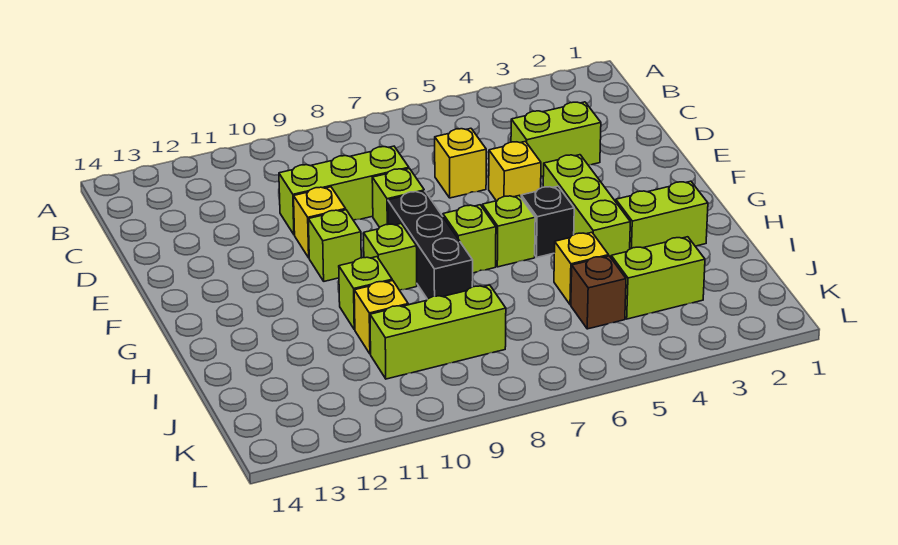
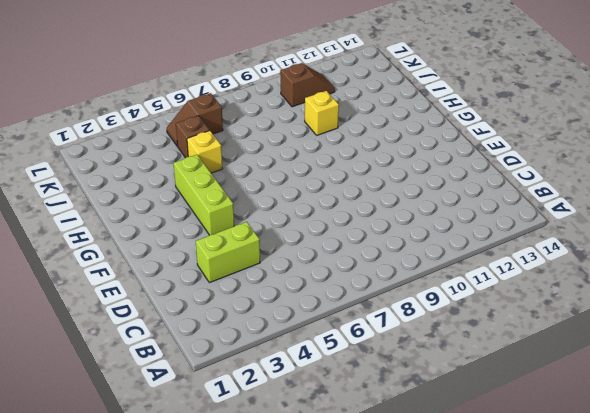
brown slope K5:K6 level 1 top 6 -> none
brown slope K10:K11 level 1 top 10 -> none
none -> yellow brick D6 level 1
none -> lime brick D8:D10 level 1
none -> yellow brick E5 level 1

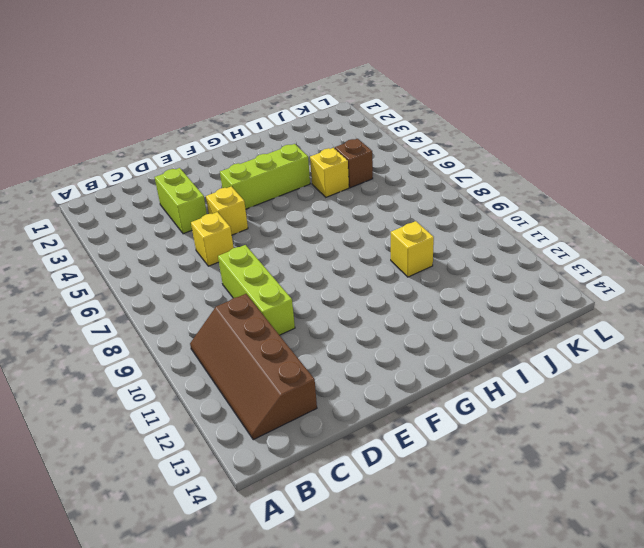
brown slope B10:C13 level 1 top C -> none
none -> lime brick E8 level 1
none -> yellow brick E10 level 1
none -> black brick F8:H8 level 1

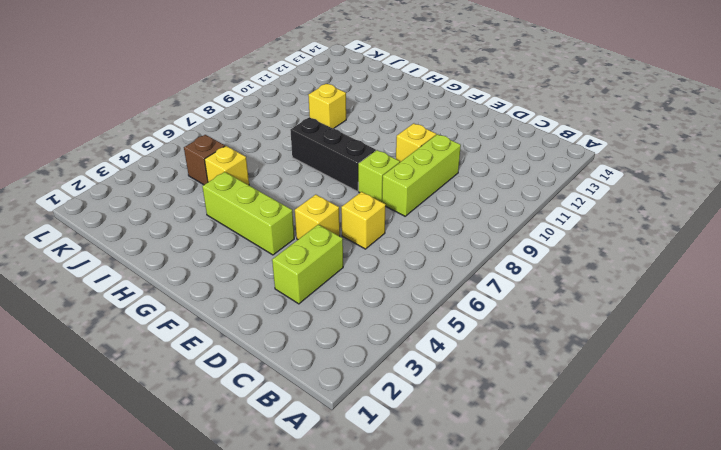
none -> lime brick F10 level 1
none -> black brick G5 level 1
none -> lime brick G6 level 1

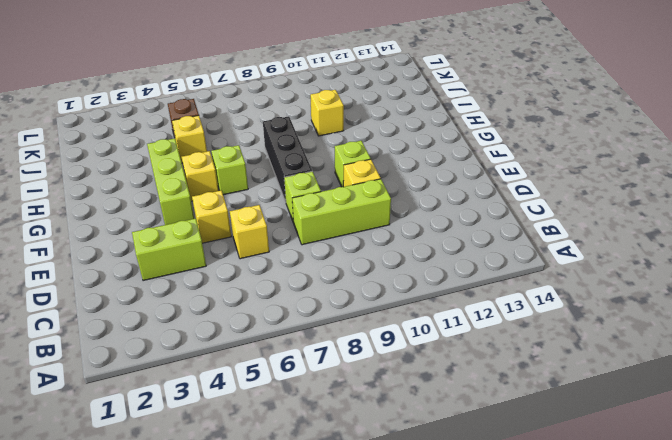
yellow brick G5 level 1 -> black brick G5 level 1
none -> lime brick G7 level 1
none -> lime brick G9 level 1
none -> lime brick H2:H3 level 1

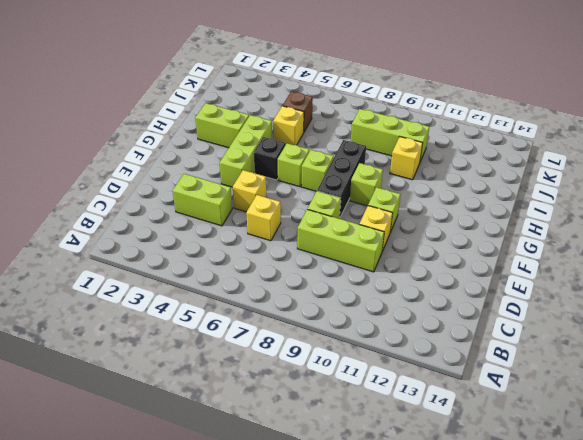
none -> lime brick H10 level 1
none -> lime brick J3:J4 level 1

